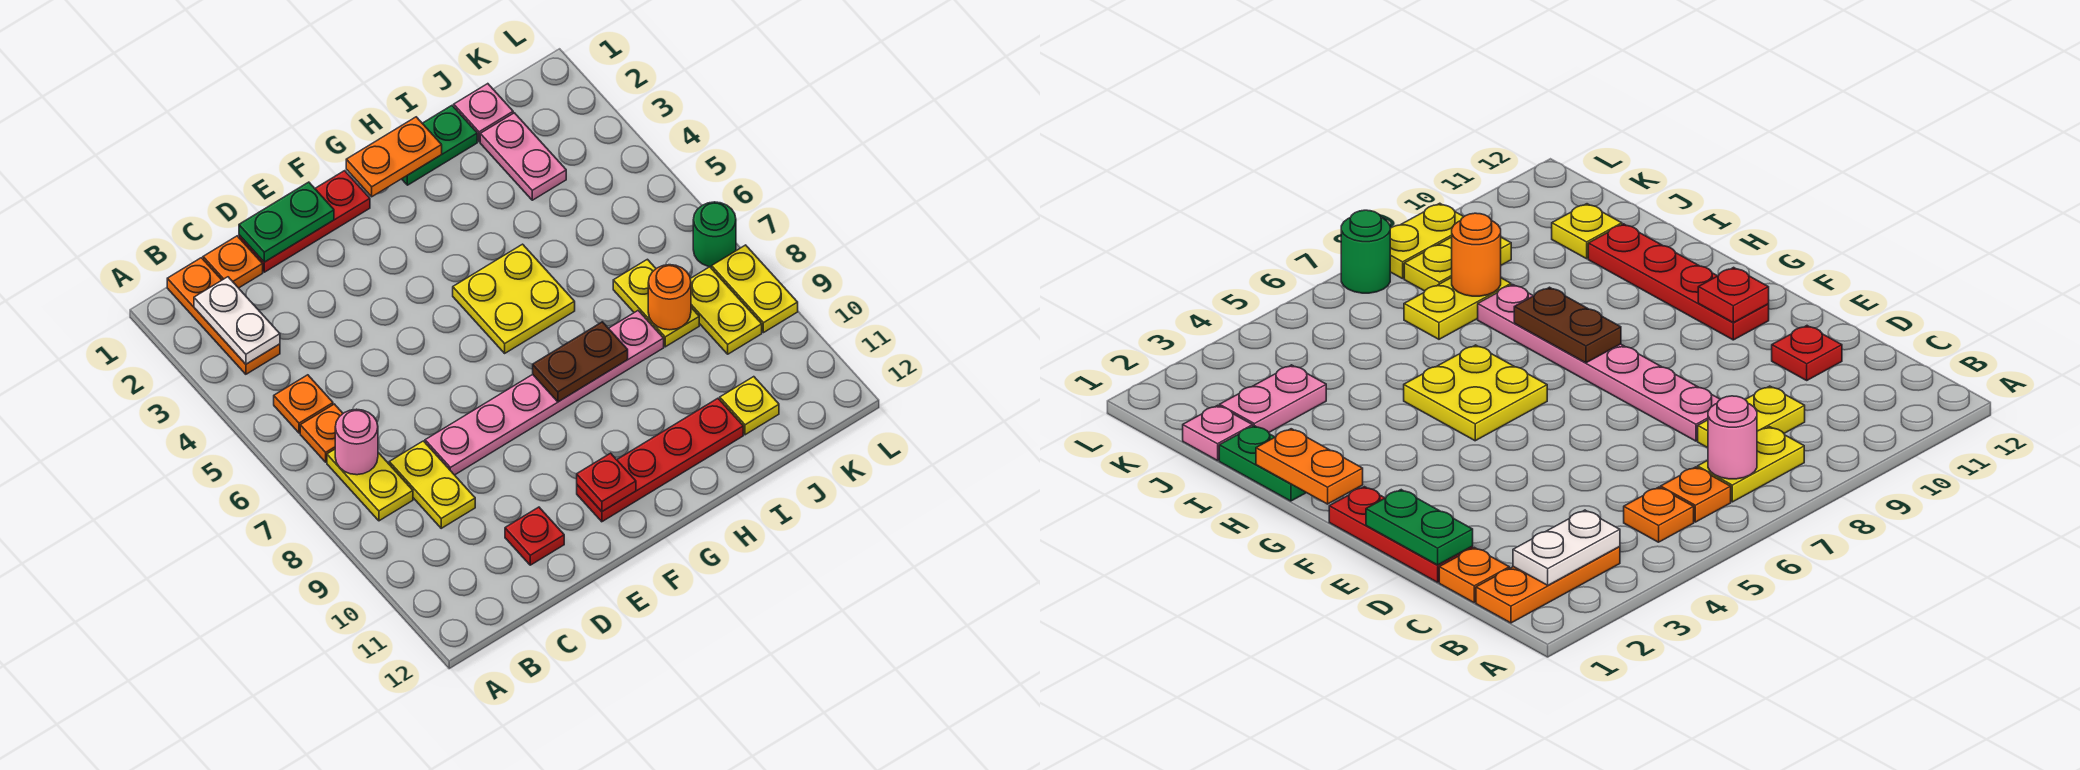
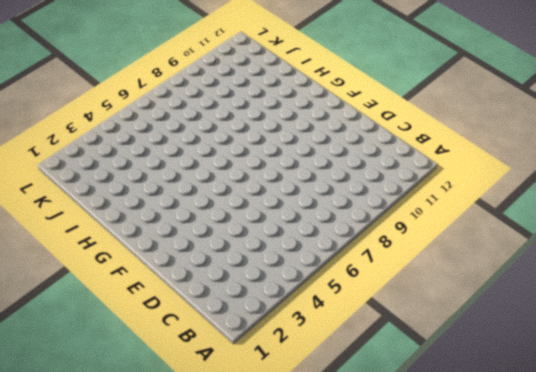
none -> orange plate B1:B3 level 1
none -> orange plate B5 level 1
none -> orange plate B6 level 1

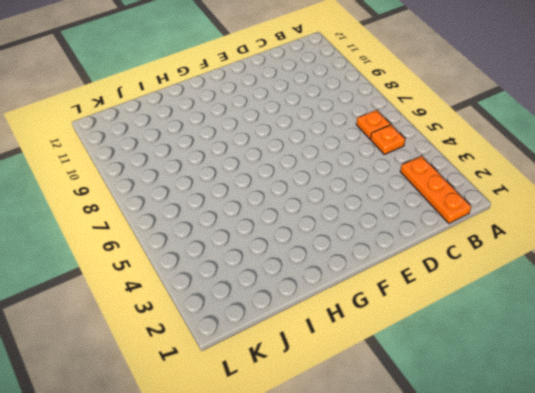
none -> yellow plate B7:B8 level 1
none -> orange plate C1 level 1
none -> yellow plate C8:C9 level 1

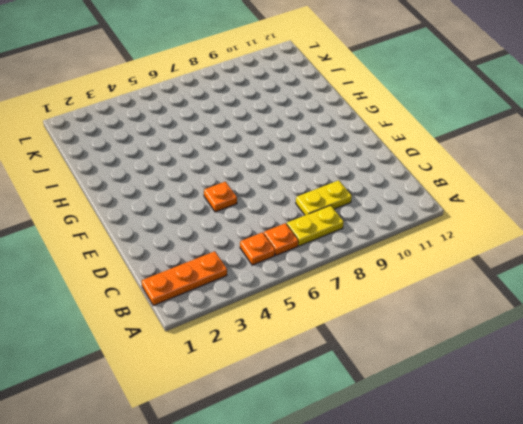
orange plate E5 level 1 -> orange plate C1 level 1
none -> red plate D1:F1 level 1
none -> pink plate D8:I8 level 1
none -> red plate D11 level 1

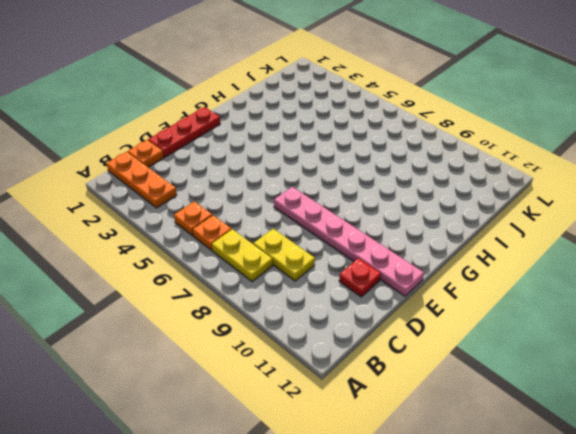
pink plate E7:E12 level 1 -> pink plate D8:I8 level 1
none -> red plate F11:I11 level 1
none -> yellow plate G5:H6 level 1
none -> green plate H1:I1 level 1

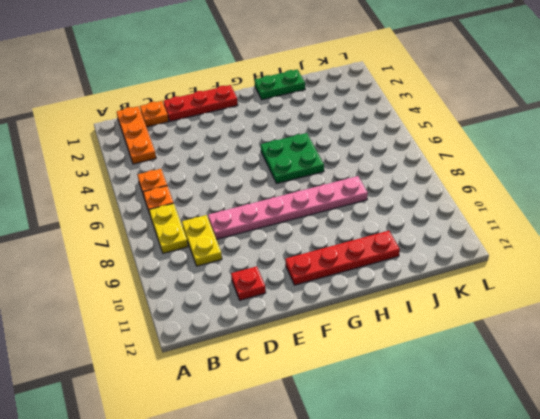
green plate G5:H6 level 1 -> yellow plate G5:H6 level 1
none -> pink plate J1 level 1
none -> pink plate J2:J3 level 1
none -> yellow plate J7:J8 level 1

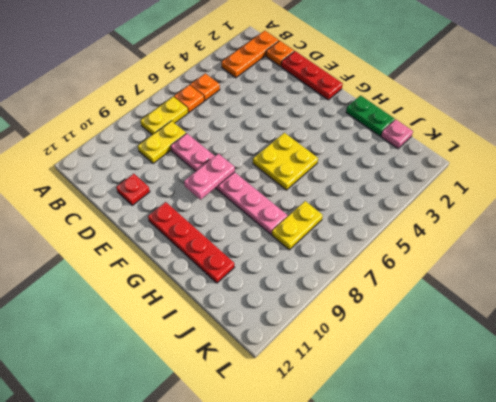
pink plate F8:F9 level 2 -> pink plate J2:J3 level 1
none -> yellow plate J11 level 1
none -> yellow plate K8:K9 level 1
none -> green round brick L7 level 1

